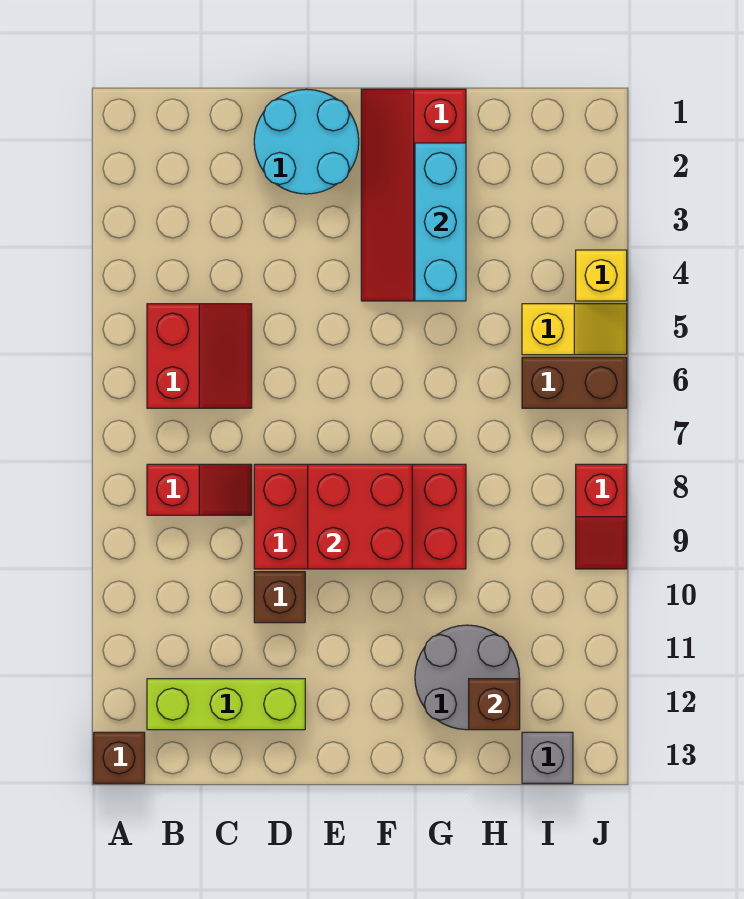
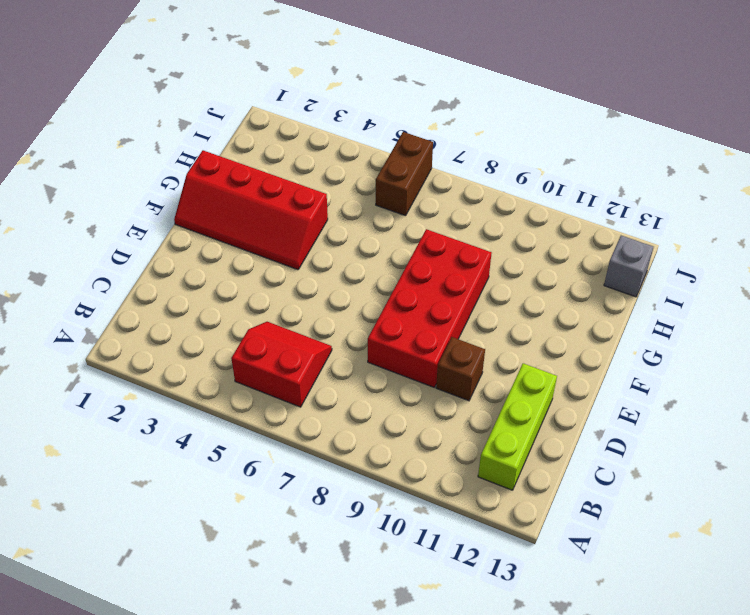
none -> brown brick A13 level 1
none -> red slope B8:C8 level 1 top B
none -> cyan round brick D1:E2 level 1

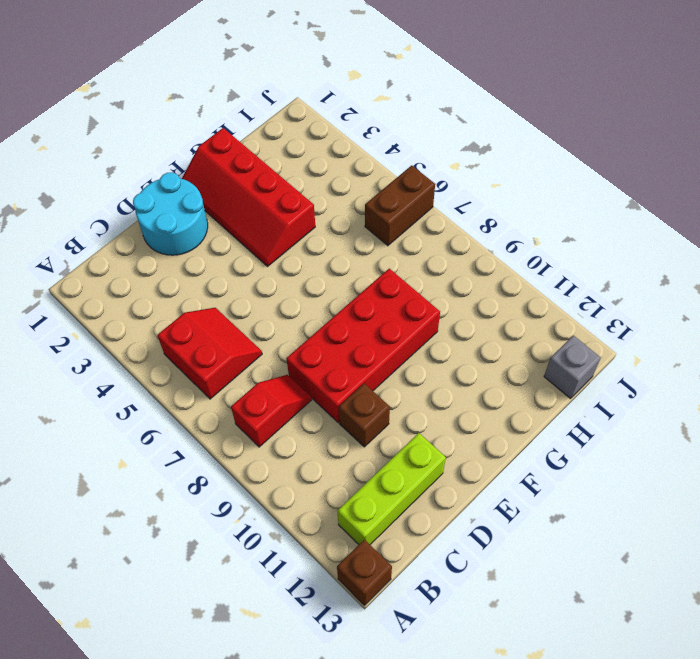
none -> grey round brick G11:H12 level 1
none -> yellow slope I5:J5 level 1 top I
none -> yellow brick J4 level 1

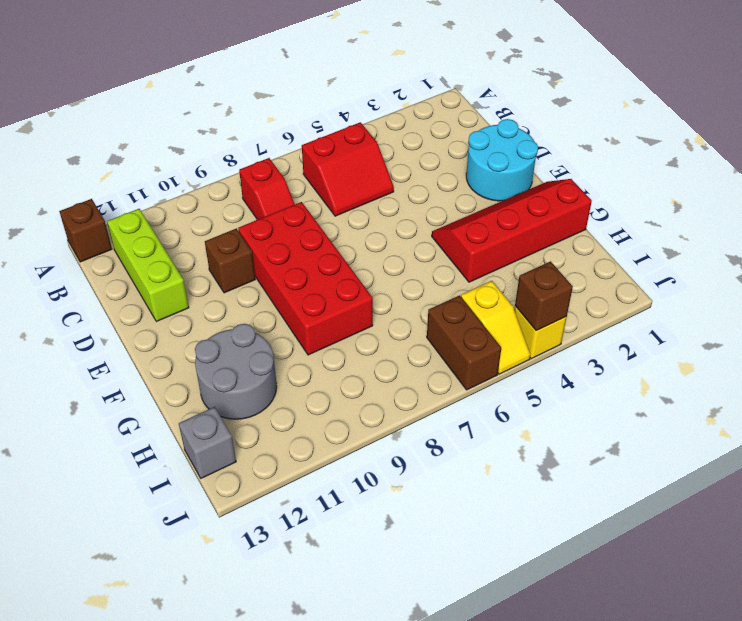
brown brick J4 level 2 -> brown brick H12 level 2
none -> red slope J8:J9 level 1 top 8
none -> red brick E8:F9 level 2
none -> cyan brick G2:G4 level 2

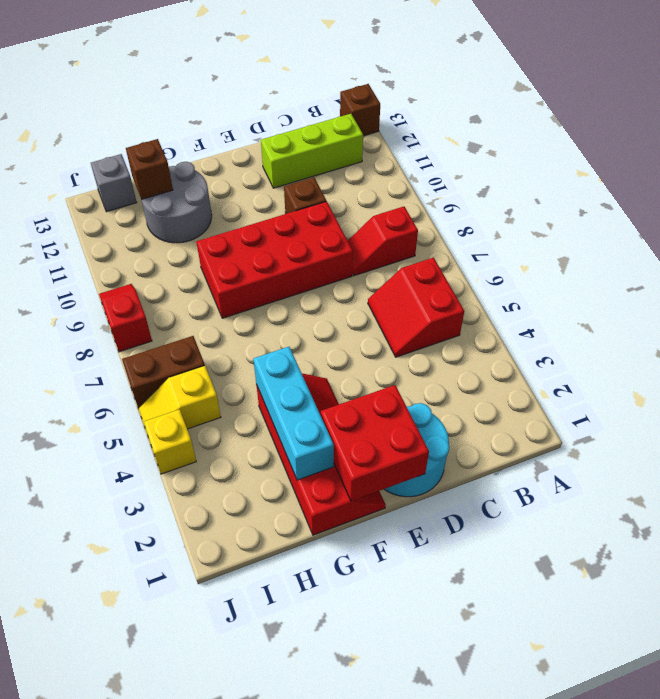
red brick E1:F2 level 2 -> red brick E8:F9 level 2

